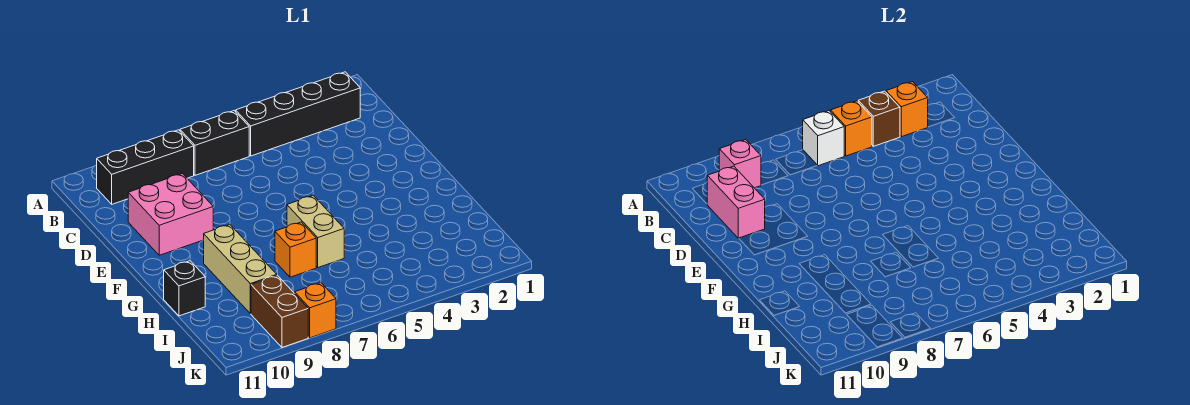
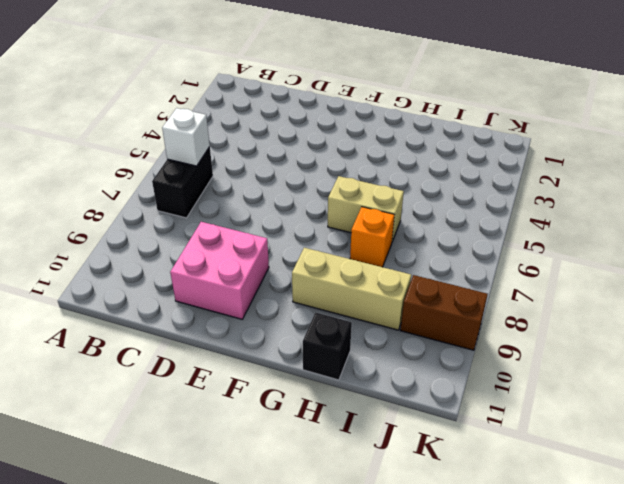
none -> black brick B2:B5 level 1
none -> black brick B8:B10 level 1
none -> orange brick K8 level 1

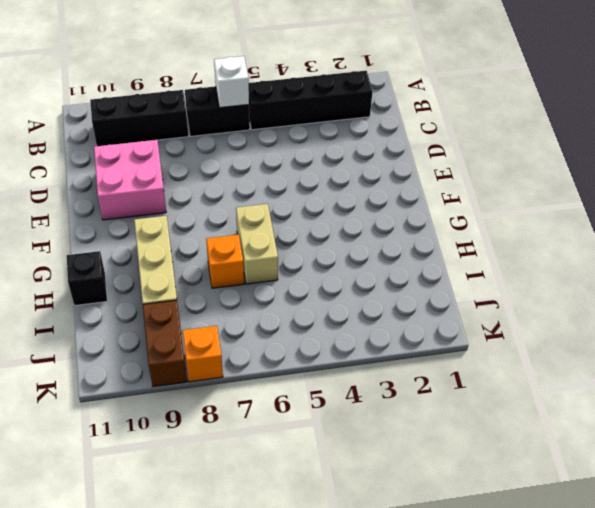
none -> orange brick B3 level 2
none -> brown brick B4 level 2
none -> orange brick B5 level 2

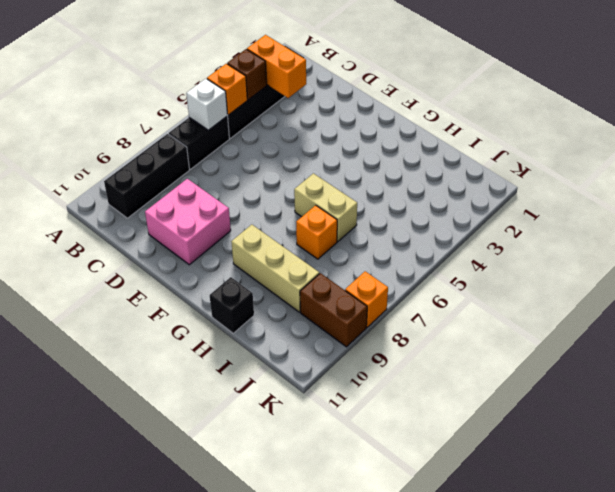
orange brick B3:C3 level 2 -> orange brick B3 level 2
none -> pink brick B9 level 2
none -> pink brick C10:D10 level 2

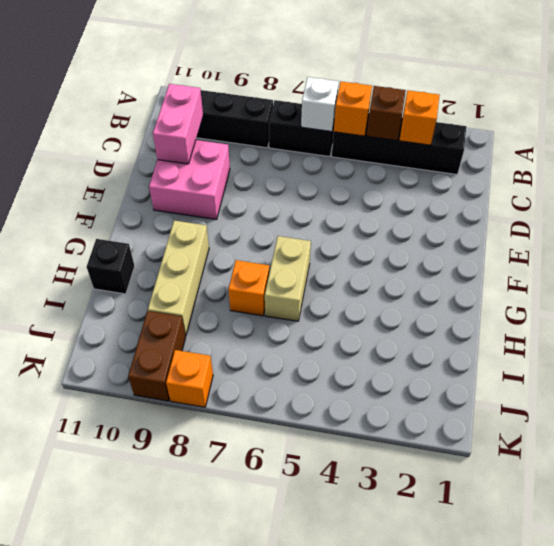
none -> pink brick B9 level 2

